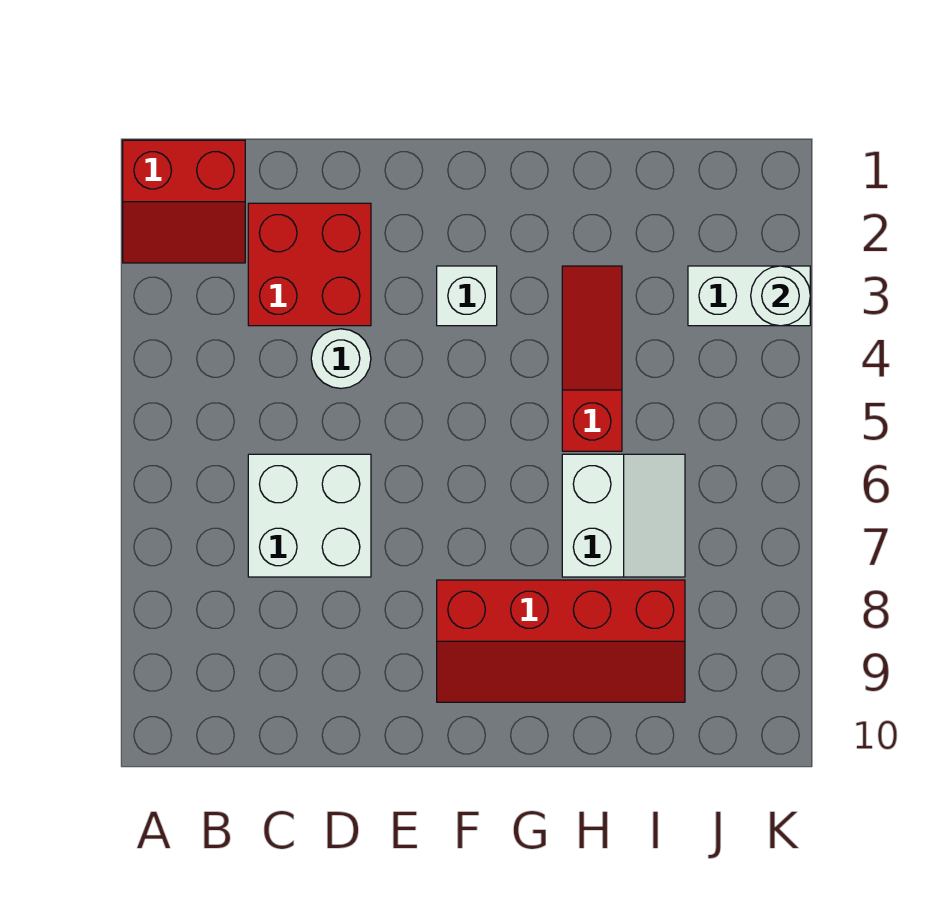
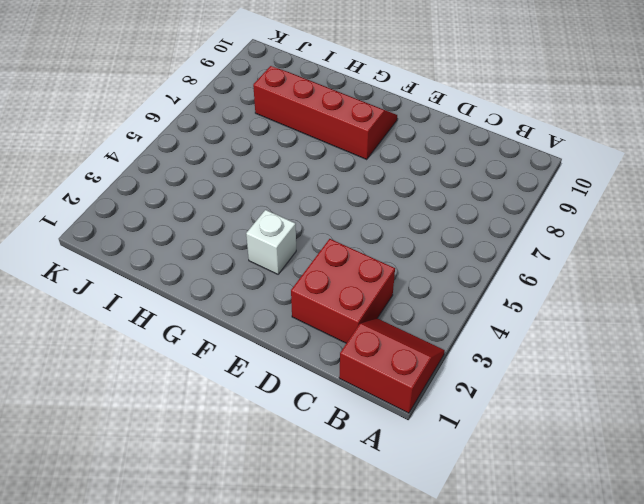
none -> white brick C6:D7 level 1
none -> white round brick D4 level 1

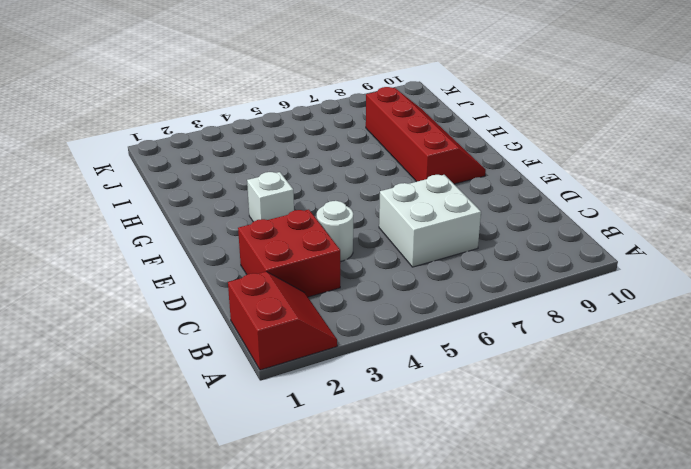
none -> red slope H3:H5 level 1 top 5
none -> white slope H6:I7 level 1 top H

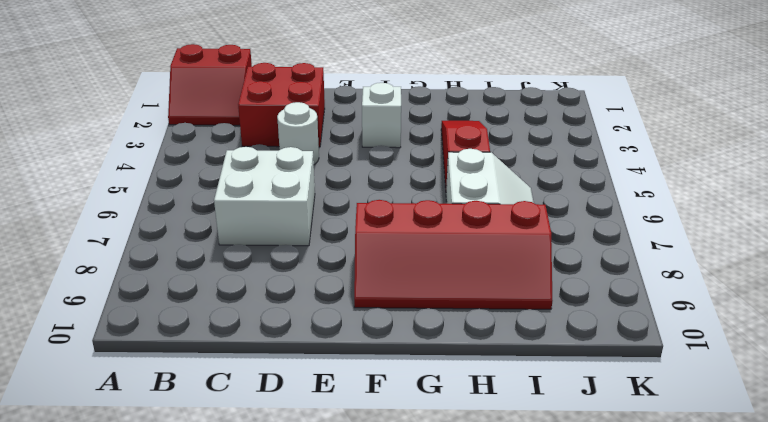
none -> white brick J3:K3 level 1
none -> white round brick K3 level 2

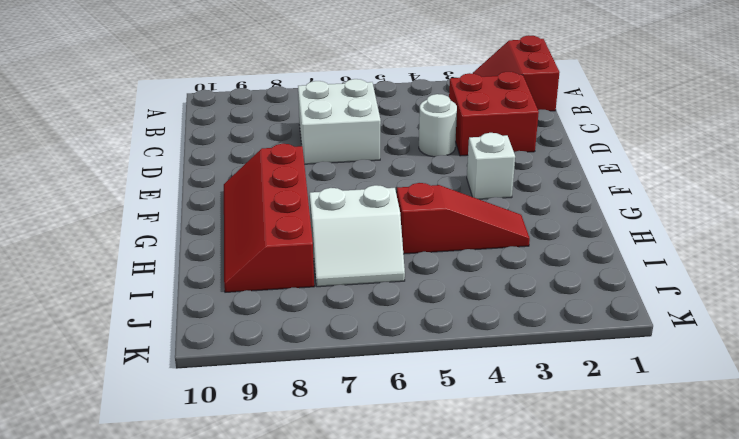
none -> white brick J3:K3 level 1
none -> white round brick K3 level 2

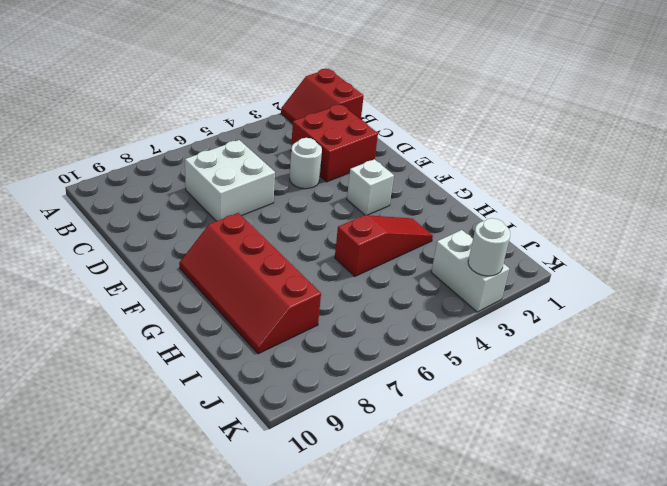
none -> white slope H6:I7 level 1 top H

